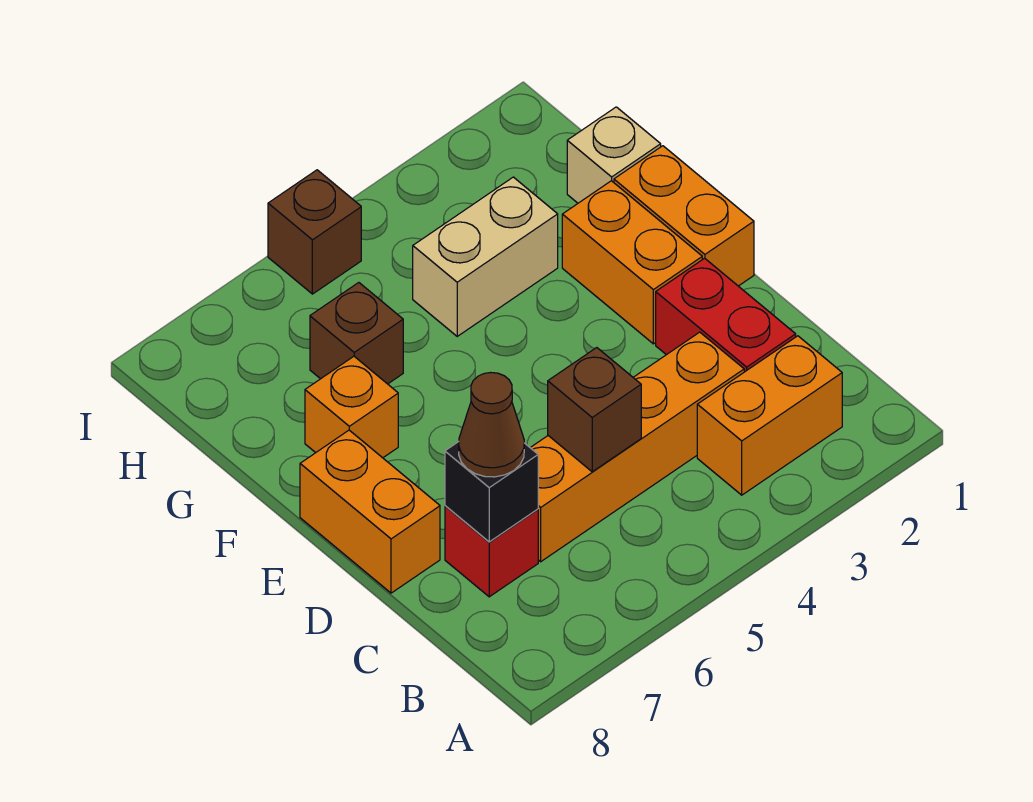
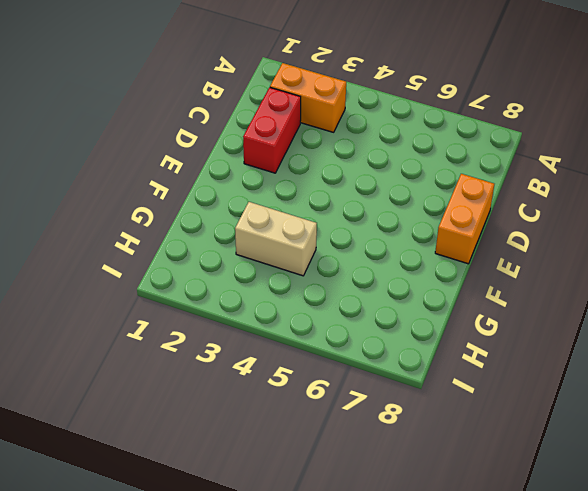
none -> orange brick C3:C6 level 1
none -> red brick C7 level 1
none -> orange brick E1:F1 level 1

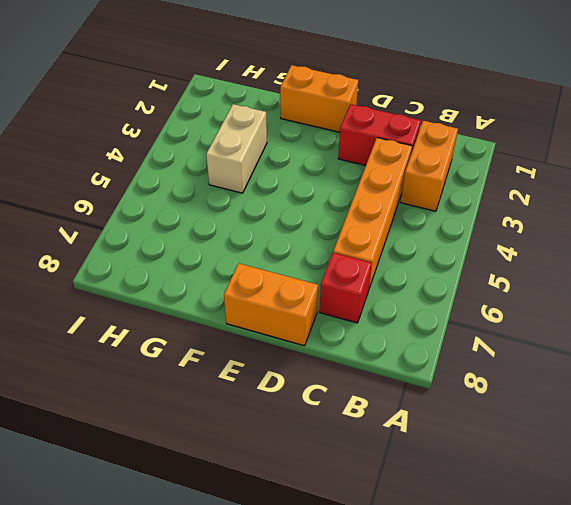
none -> orange brick E2:F2 level 1
none -> orange brick F7 level 1
none -> tan brick G1 level 1

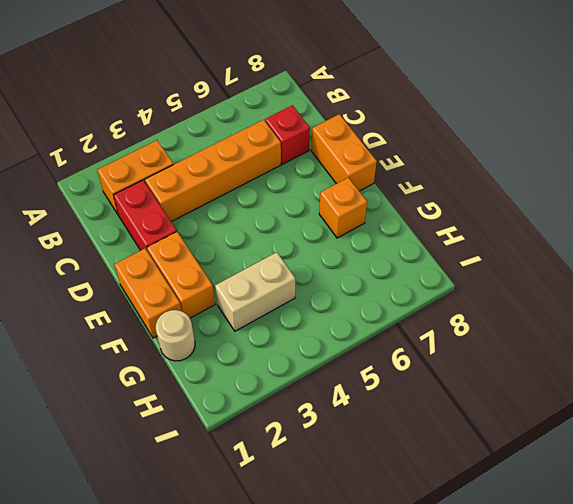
tan round brick G1 level 1 -> tan brick G1 level 1
none -> brown brick G6 level 1
none -> brown brick I5 level 1
none -> brown brick C5 level 2

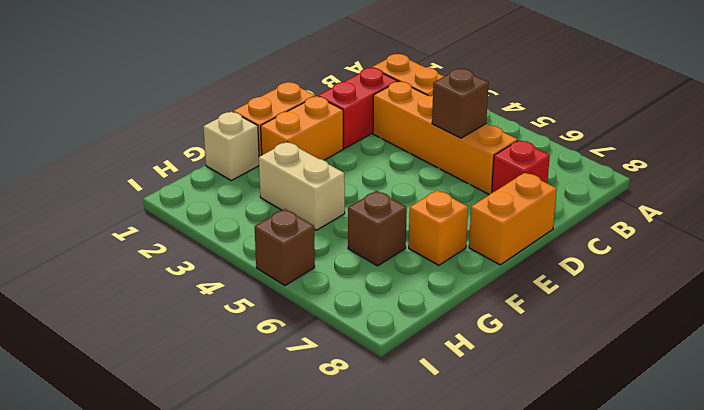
none -> black brick C7 level 2
none -> brown cone C7 level 3

